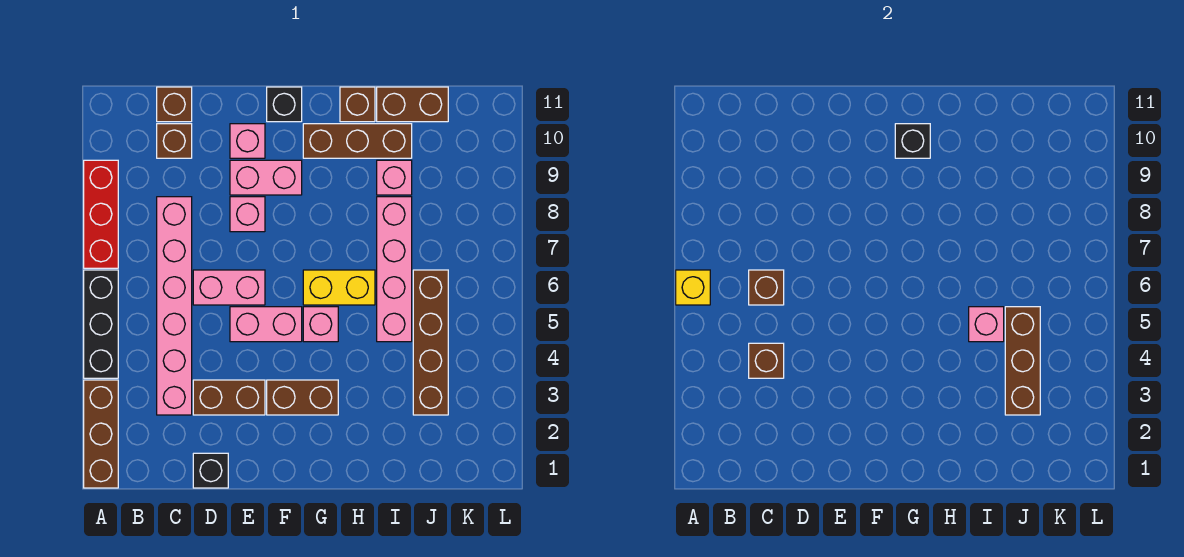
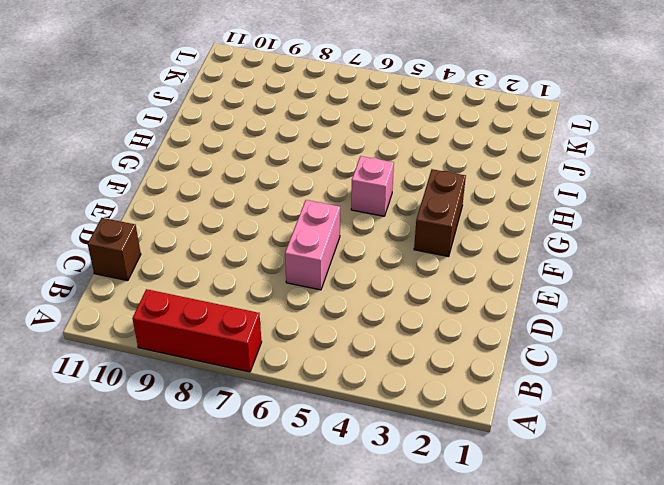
none -> brown brick A1:A3 level 1
none -> black brick A4:A6 level 1
none -> pink brick C3:C8 level 1

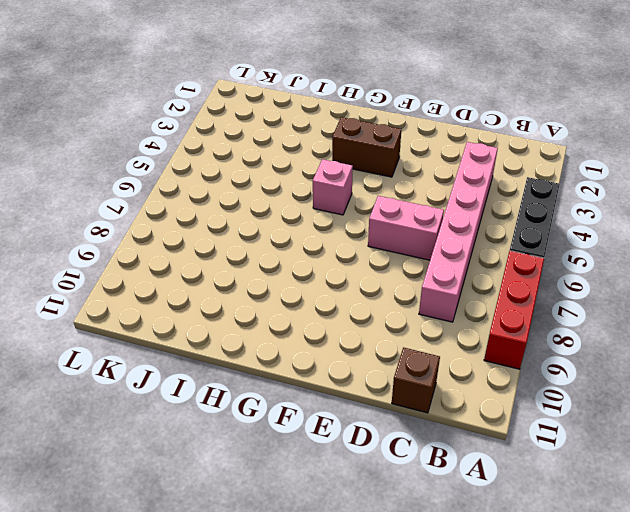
none -> brown brick A1:A3 level 1
none -> brown brick C10 level 1
none -> black brick D1 level 1

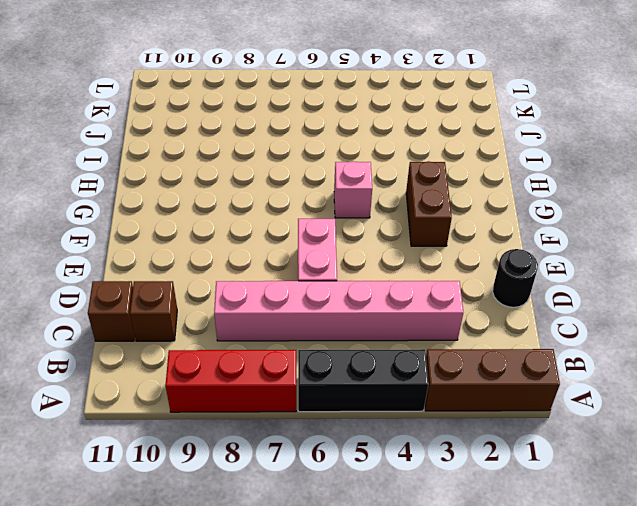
black round brick D1 level 1 -> black brick D1 level 1
none -> brown brick D3:E3 level 1
none -> pink brick E5:F5 level 1
none -> pink brick E8 level 1

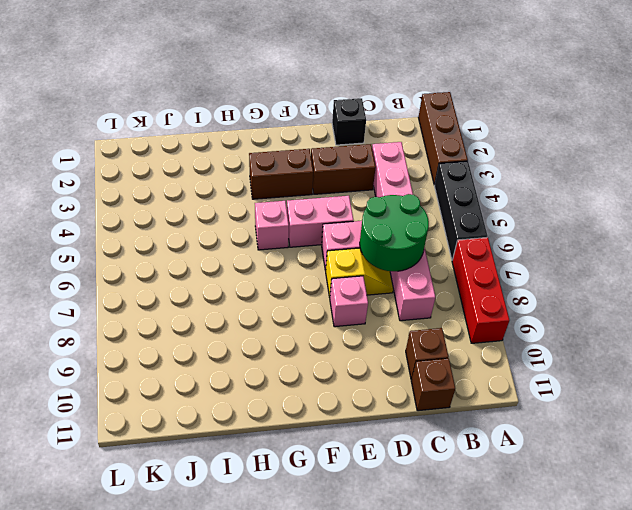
green round brick C6:D7 level 2 -> brown brick C6 level 2
yellow slope D7:E7 level 1 top E -> none
none -> pink brick E9:F9 level 1
none -> pink brick E10 level 1
none -> black brick F11 level 1

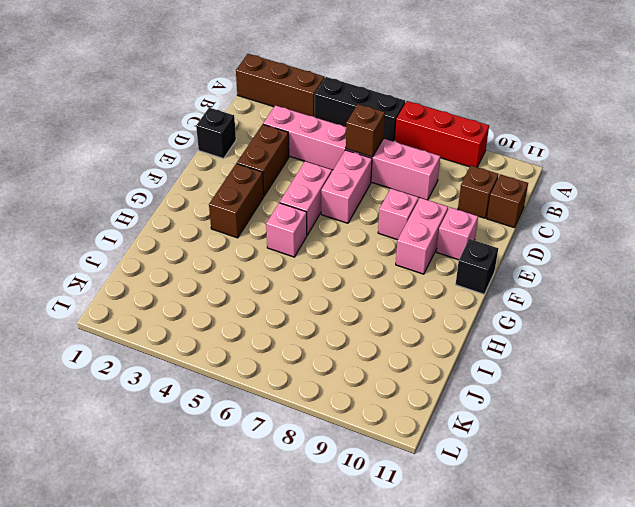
none -> yellow brick G6:H6 level 1
none -> brown brick G10:I10 level 1
none -> brown brick H11 level 1

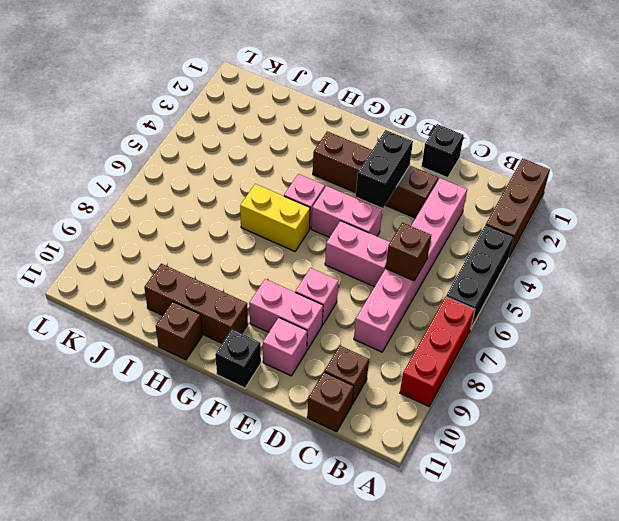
black brick E3:E4 level 2 -> none
none -> pink brick I5:I8 level 1
none -> pink brick I9 level 1
none -> brown brick I11:J11 level 1

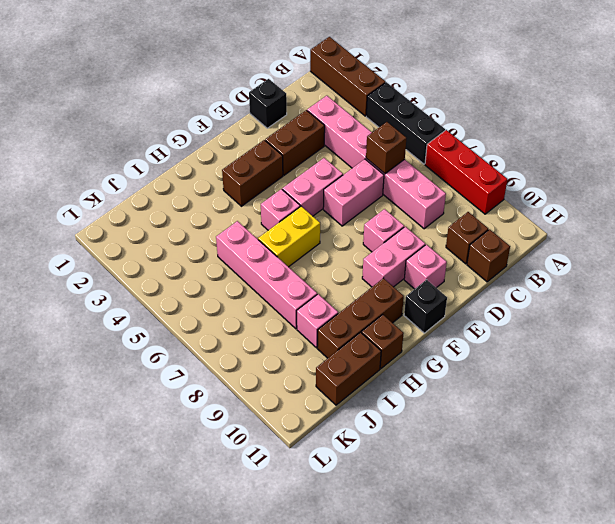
none -> brown brick J3:J6 level 1
none -> yellow brick A6 level 2
none -> brown brick C4 level 2

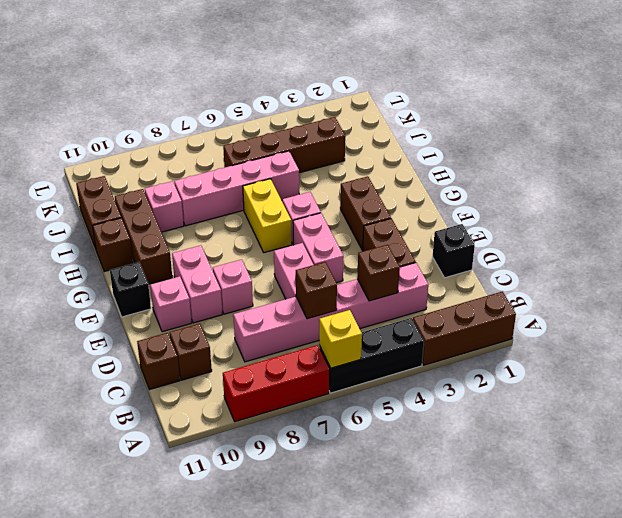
none -> black brick G10 level 2
none -> pink brick I5 level 2
none -> brown brick J3:J5 level 2

